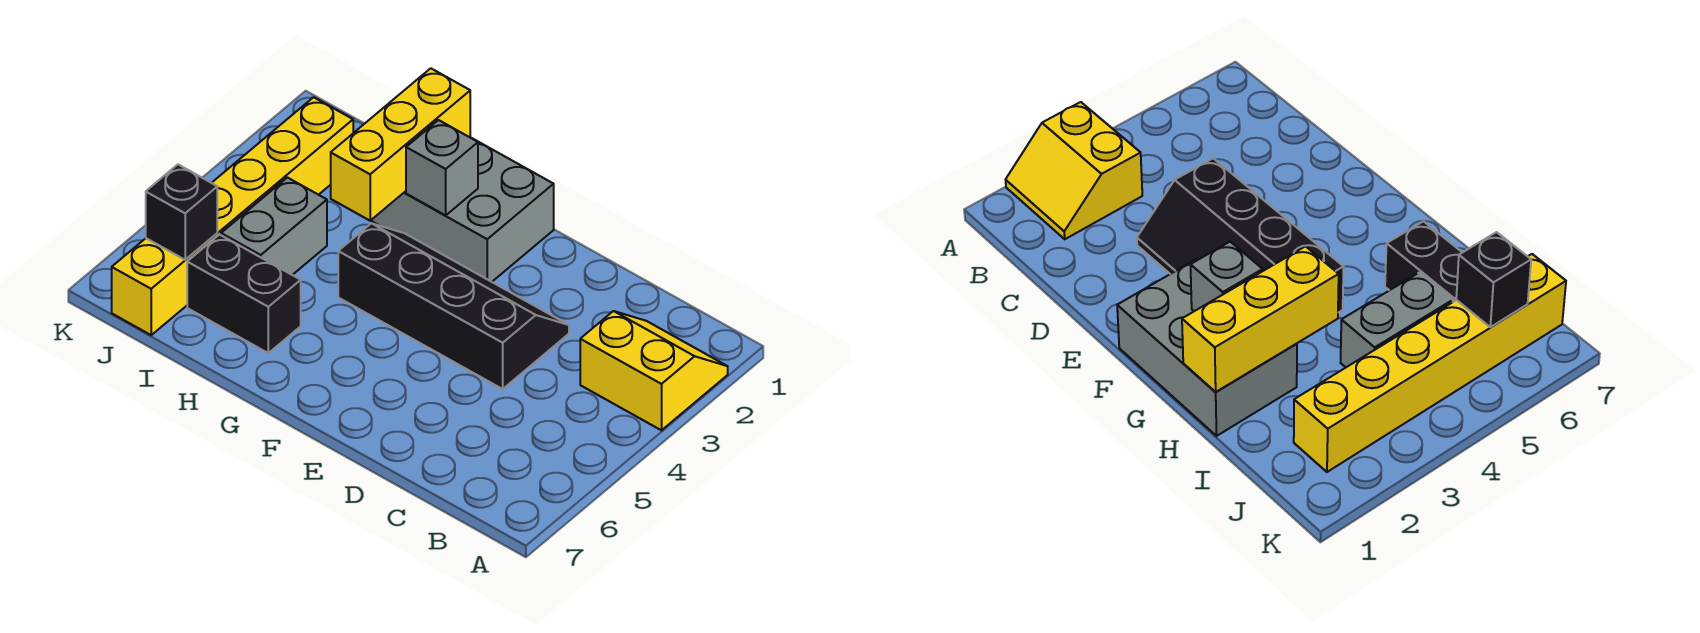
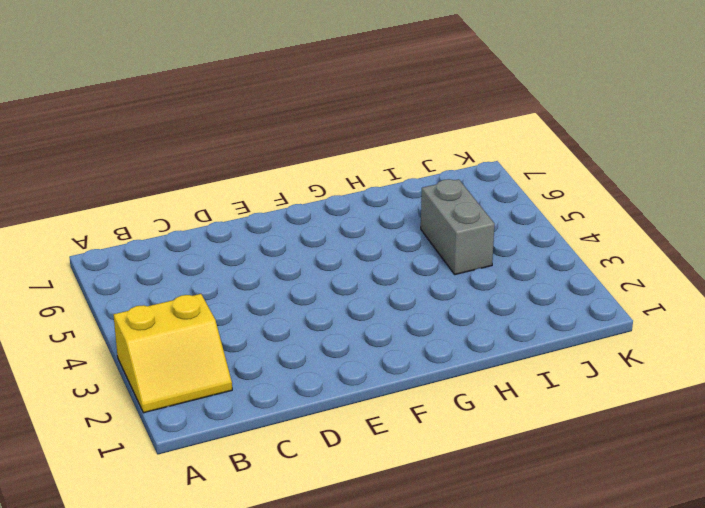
none -> black slope D3:G4 level 1 top 4
none -> grey brick F1:H2 level 1

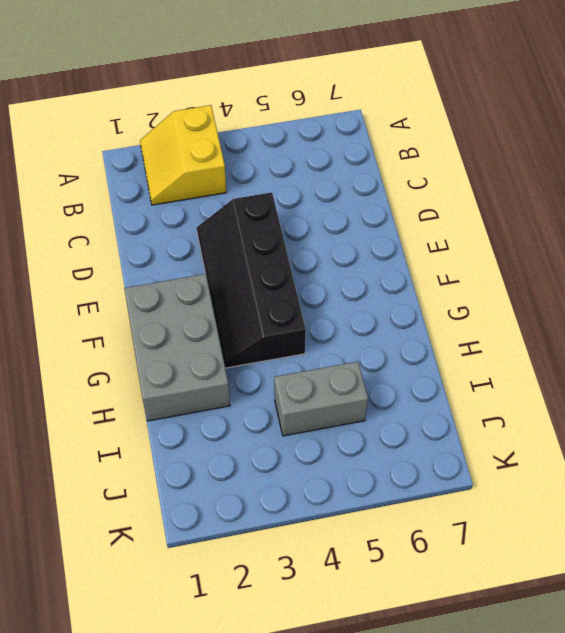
none -> black brick H6:I6 level 1
none -> yellow brick J2:J7 level 1

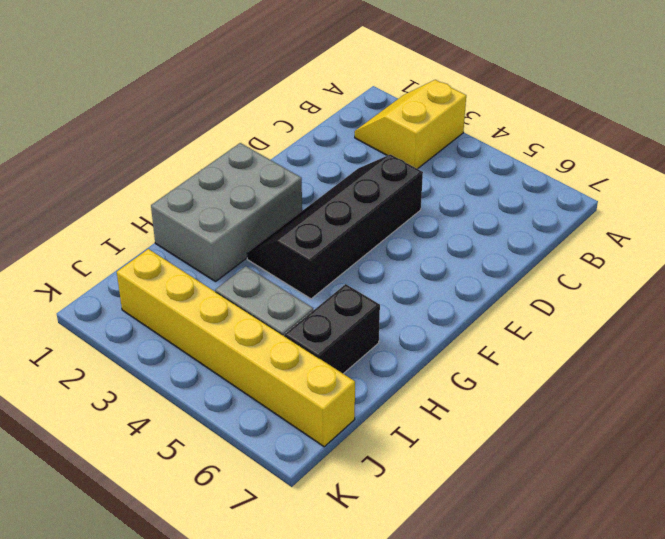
none -> grey brick G2 level 2
none -> yellow brick H1:H3 level 2

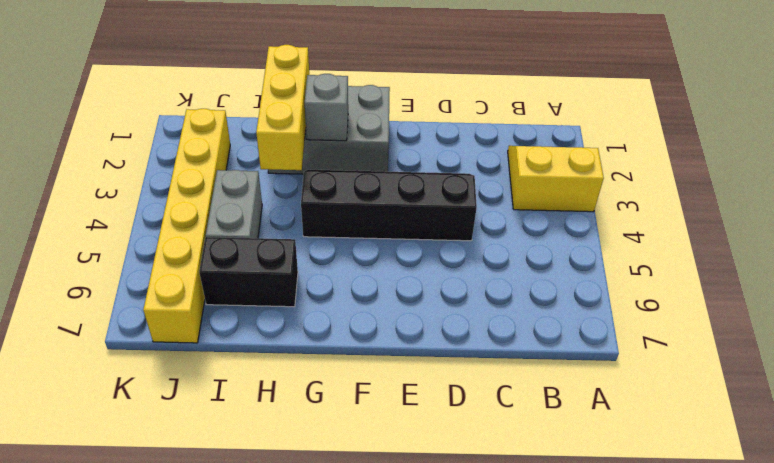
none -> black brick J6 level 2

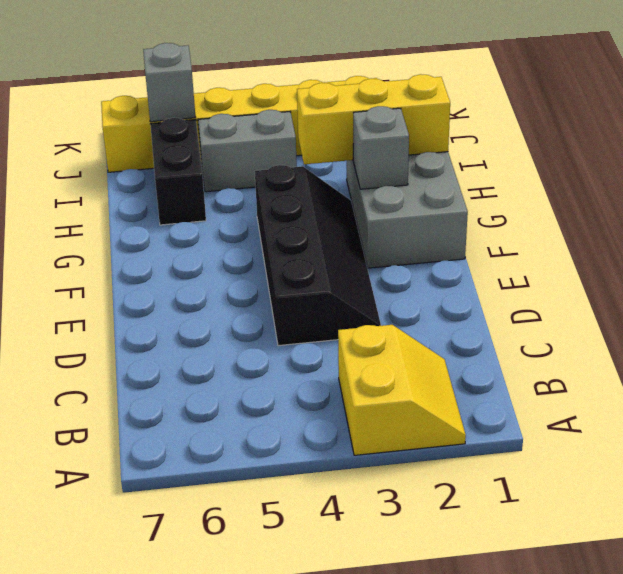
grey brick J6 level 2 -> black brick J6 level 2

